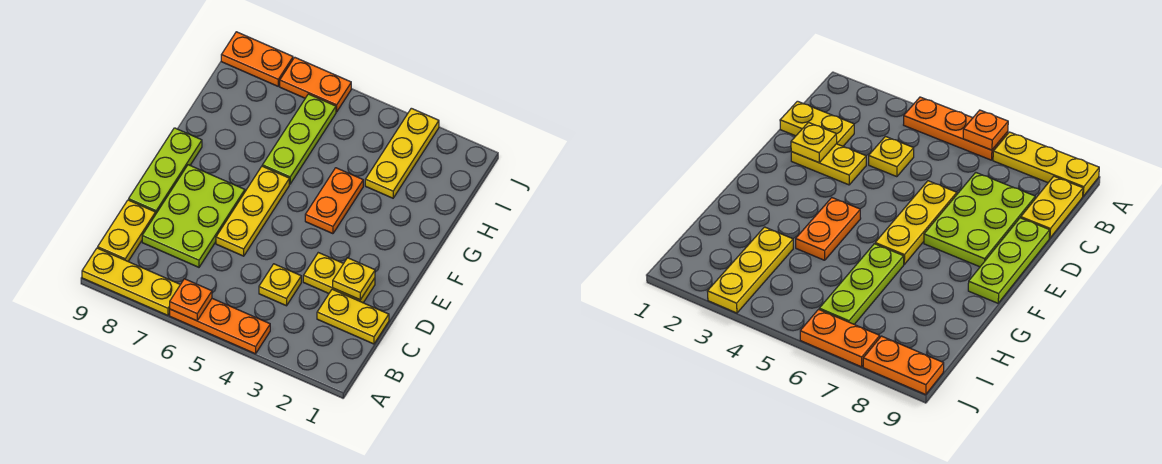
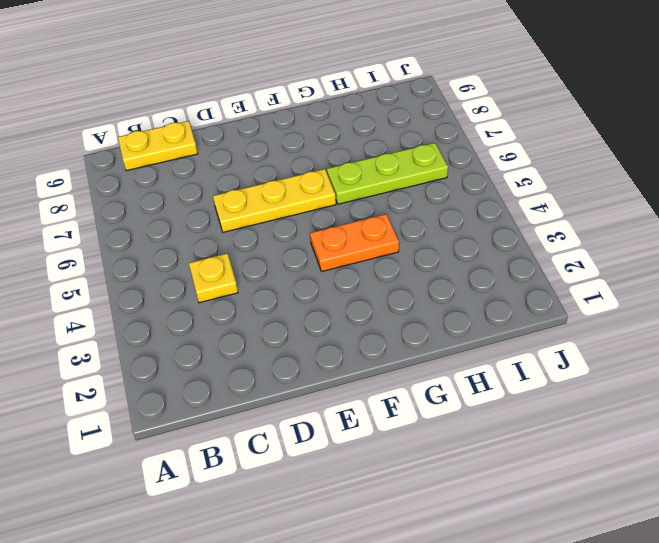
none -> orange plate A4:A6 level 1
none -> yellow plate A7:A9 level 1
none -> yellow plate C1:C2 level 1

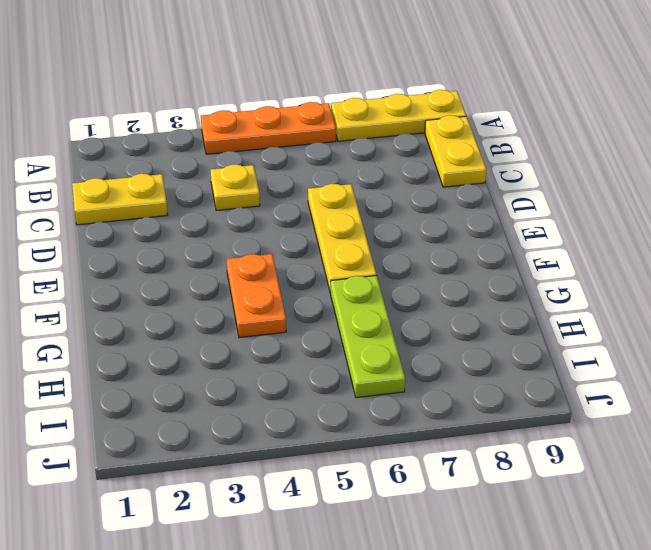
none -> lime plate C7:E8 level 1
none -> yellow plate D2:D3 level 1
none -> lime plate D9:F9 level 1

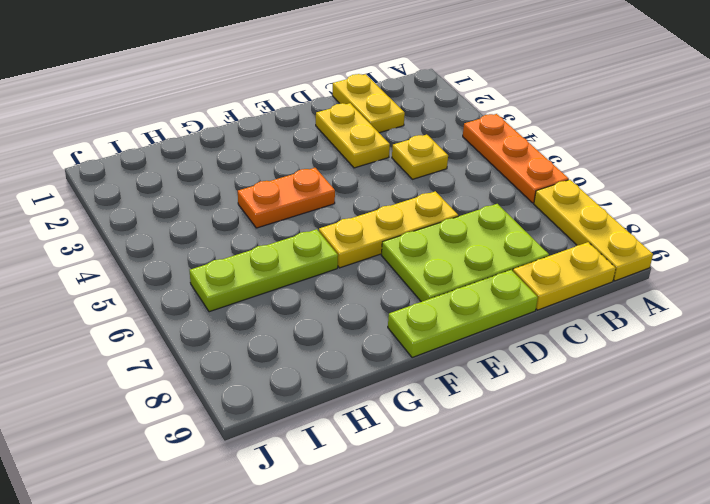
none -> yellow plate H3:J3 level 1
none -> orange plate J6:J7 level 1
none -> orange plate J8:J9 level 1

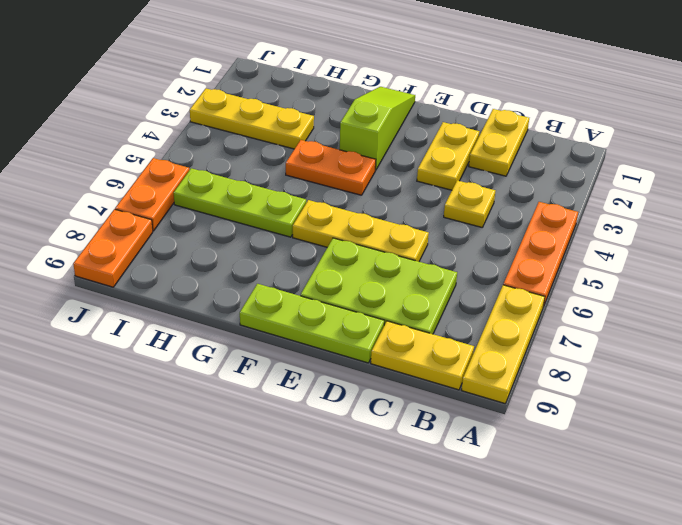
lime slope F1:F3 level 1 top 3 -> none
none -> orange plate A6 level 2
none -> yellow plate D2 level 2

